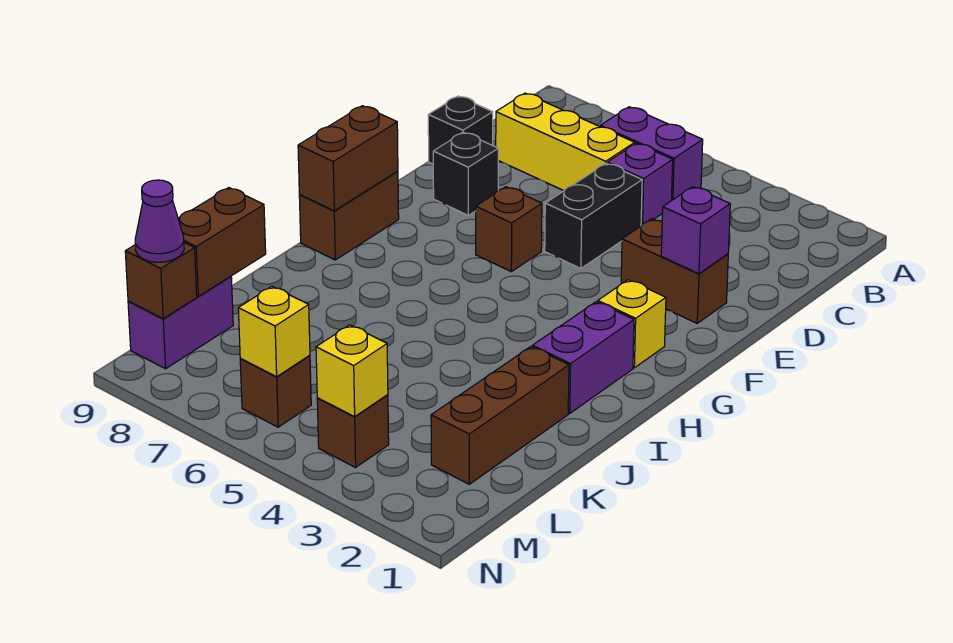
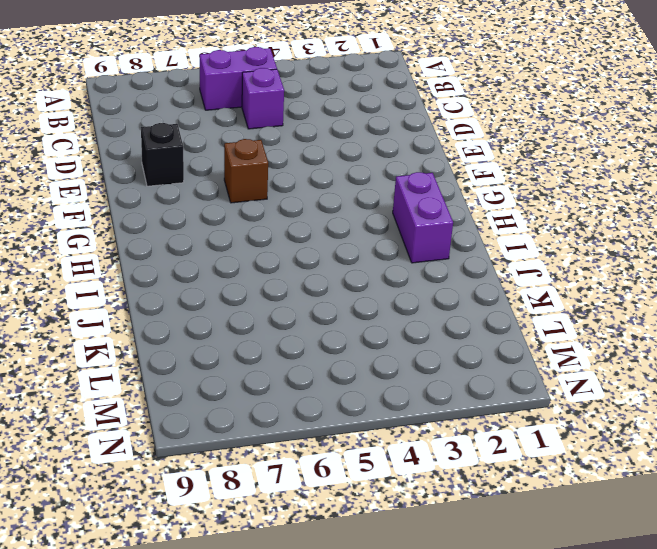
none -> yellow brick C6:C8 level 1
none -> black brick D5:E5 level 1
none -> black brick D9 level 1

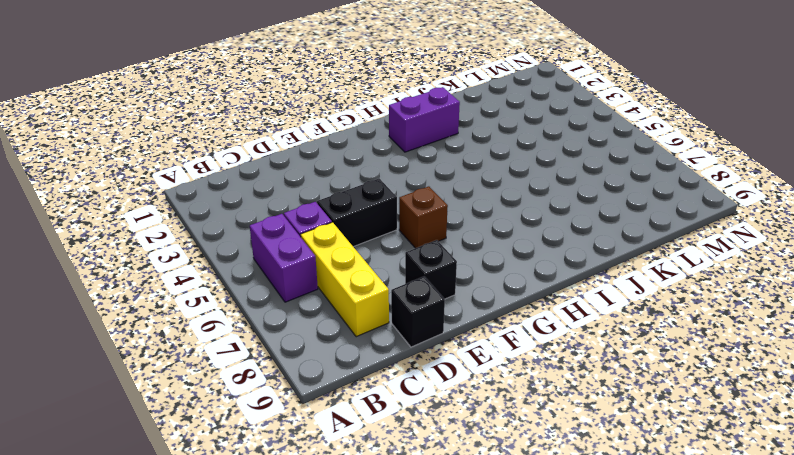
none -> brown brick E2:E3 level 1
none -> yellow brick G2 level 1
none -> brown brick G9:H9 level 1

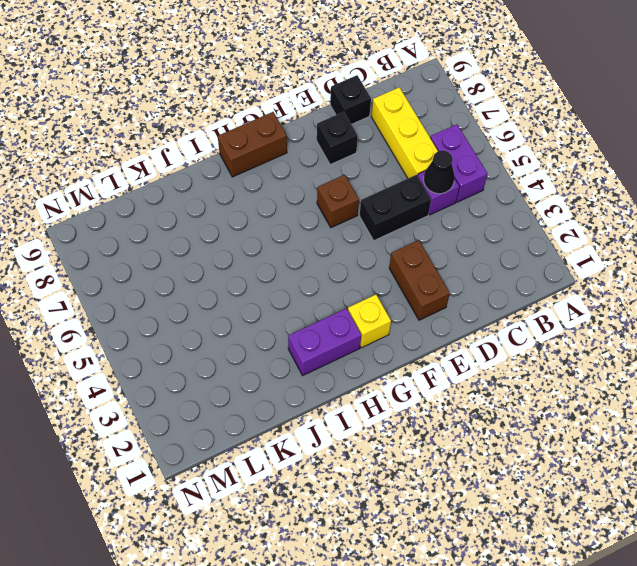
black cone C5 level 2 -> none
none -> brown brick J2:L2 level 1
none -> purple brick L9:M9 level 1
none -> brown brick M4 level 1

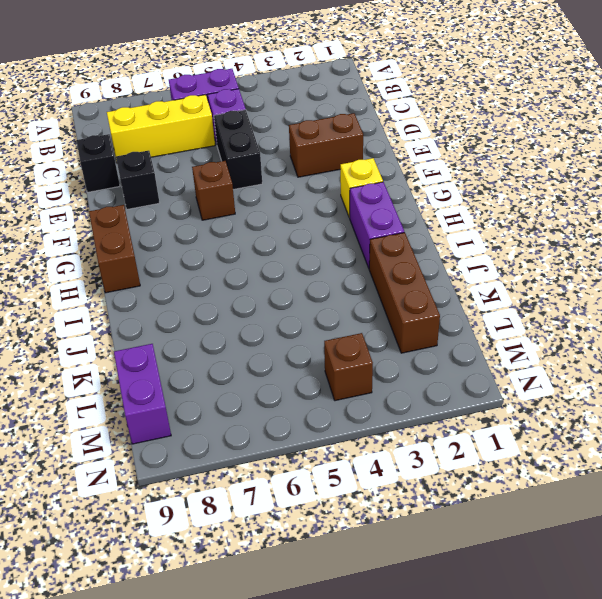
none -> brown brick M6 level 1
none -> purple brick E2 level 2
none -> brown brick G9:H9 level 2

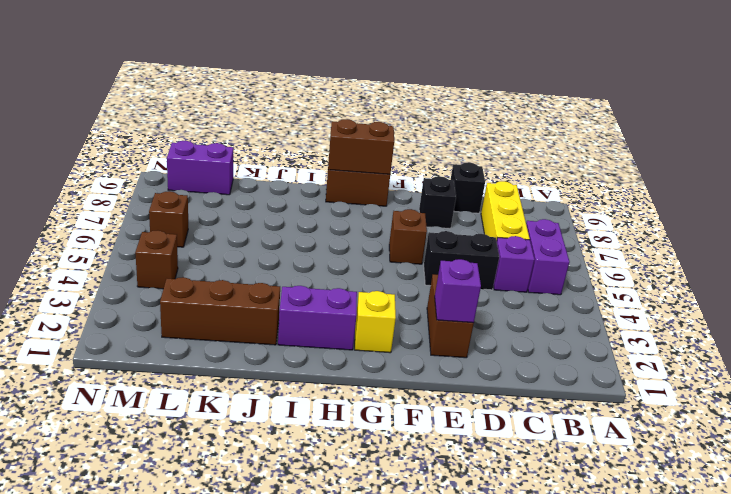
none -> brown brick K9:L9 level 2
none -> yellow brick M4 level 2
none -> yellow brick M6 level 2

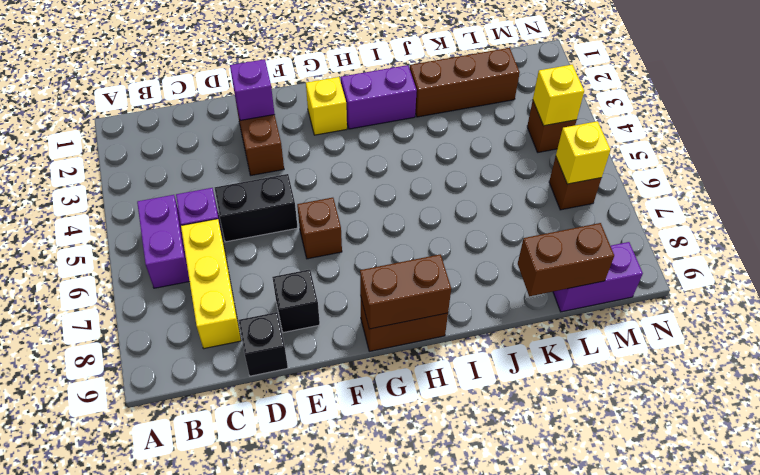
none -> brown brick M9 level 2
none -> purple cone M9 level 3

